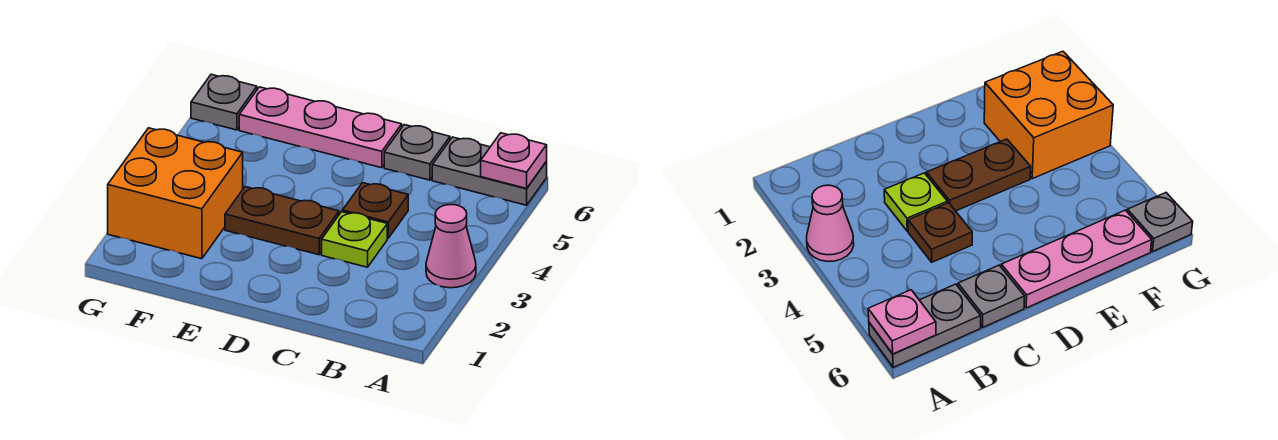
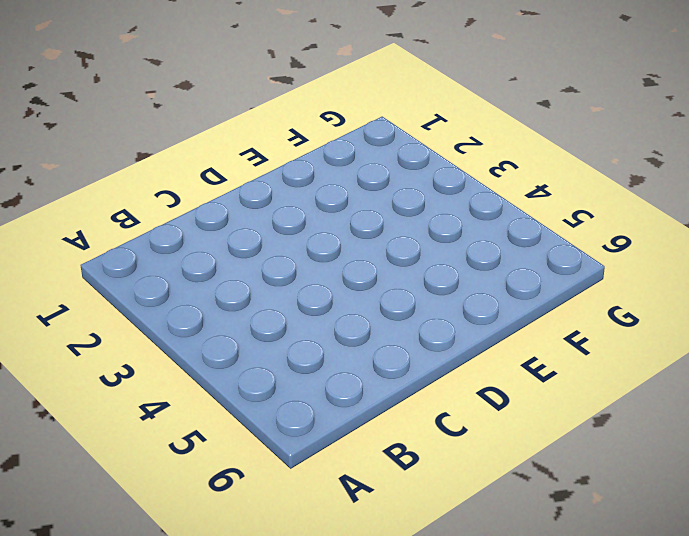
none -> pink cone A3 level 1
none -> grey plate A6:B6 level 1

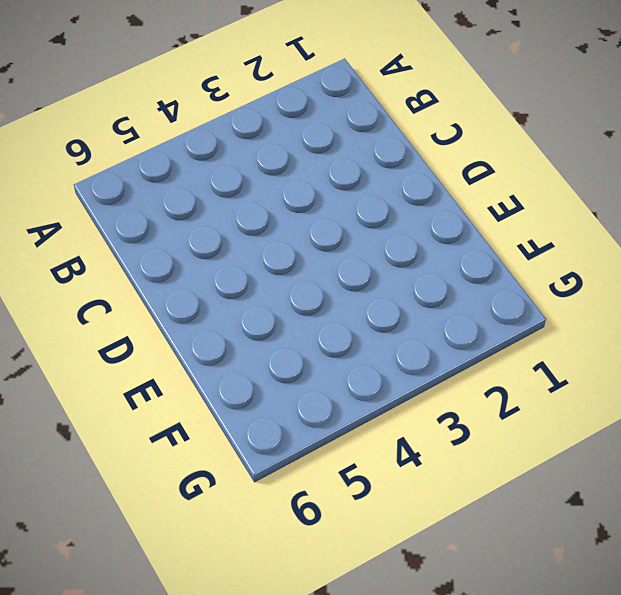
none -> pink cone A3 level 1
none -> grey plate A6:B6 level 1

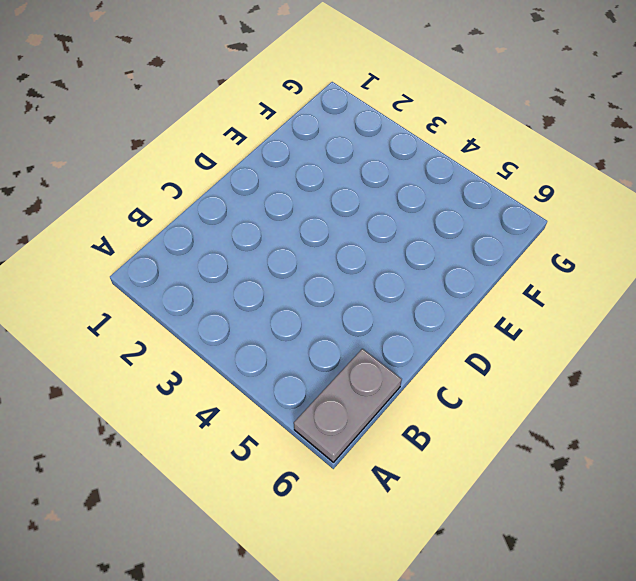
none -> pink cone A3 level 1
none -> lime plate C3 level 1

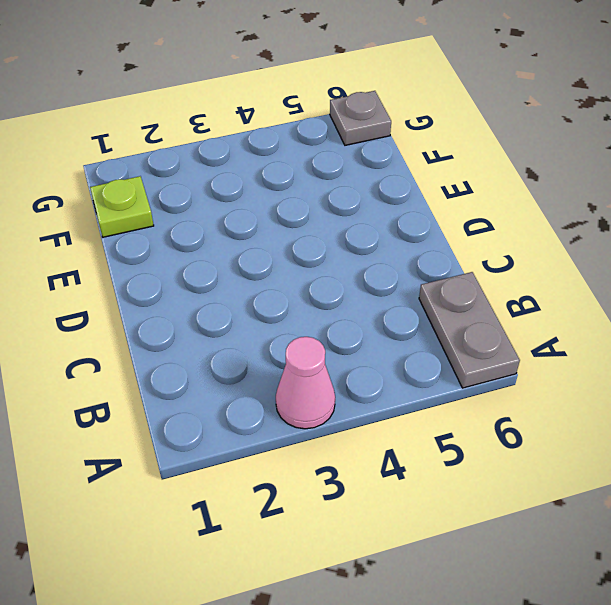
lime plate F1 level 1 -> lime plate C3 level 1
none -> brown plate C4 level 1
none -> grey plate C6 level 1

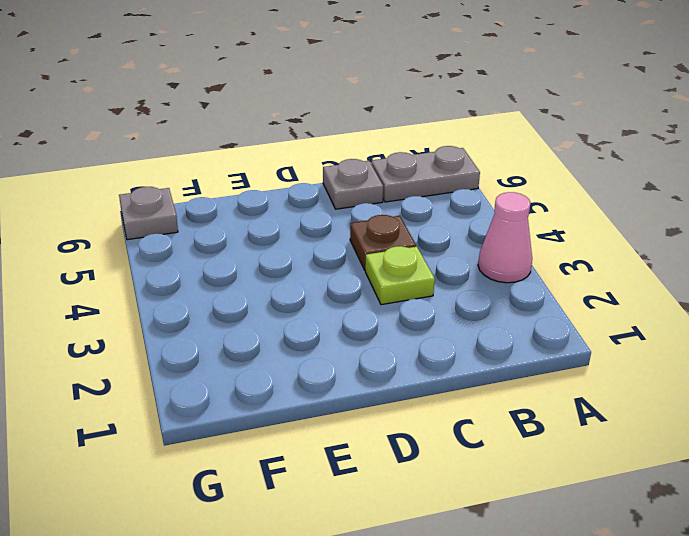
none -> brown plate D3:E3 level 1
none -> pink plate D6:F6 level 1

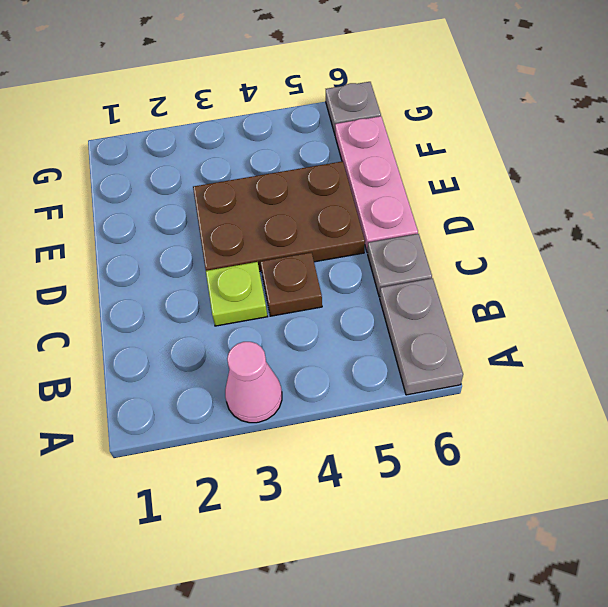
brown plate D3:E5 level 1 -> brown plate D3:E3 level 1
none -> orange brick F2:G3 level 1
none -> pink plate A6 level 2

